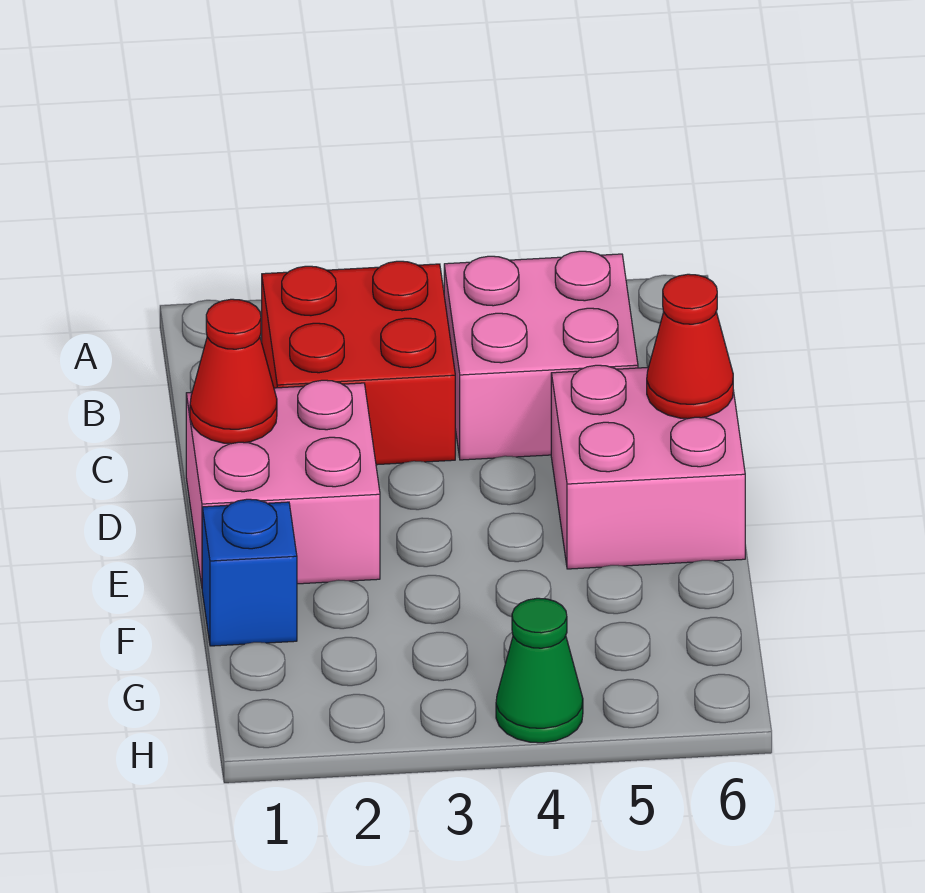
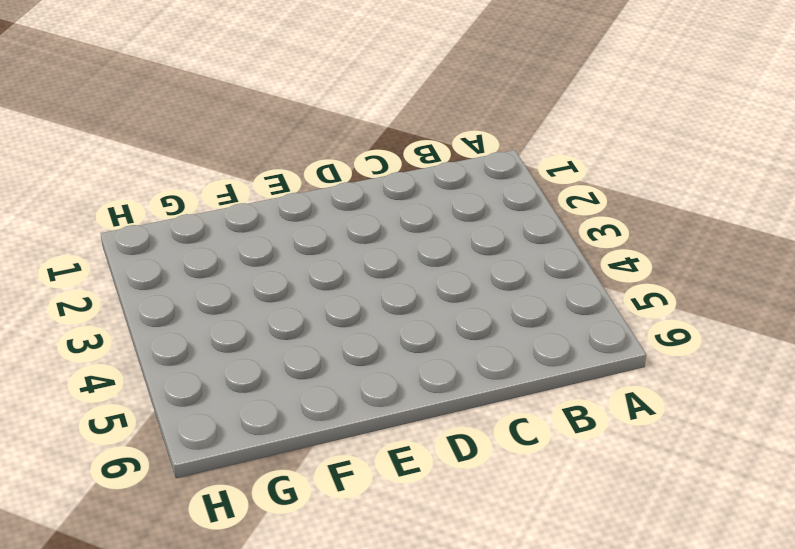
none -> red brick B2:C3 level 1
none -> pink brick B4:C5 level 1

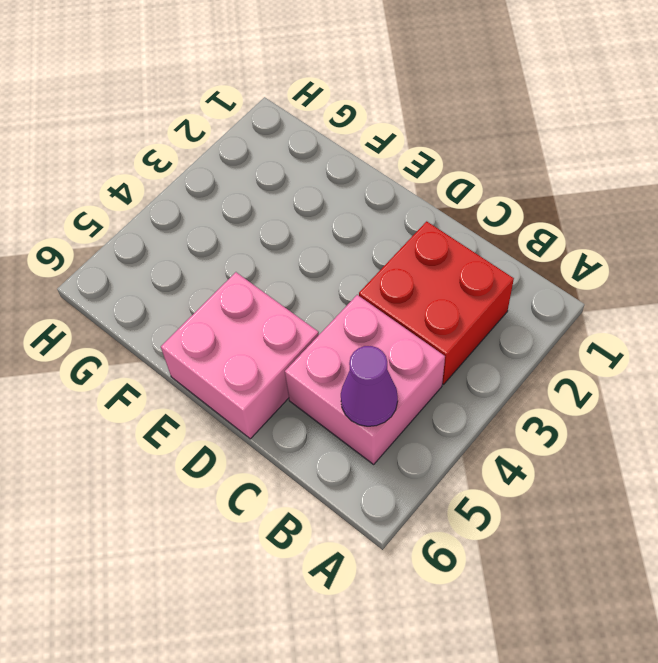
purple cone B5 level 2 -> none
none -> pink brick D1:E2 level 1
none -> blue brick F1 level 1

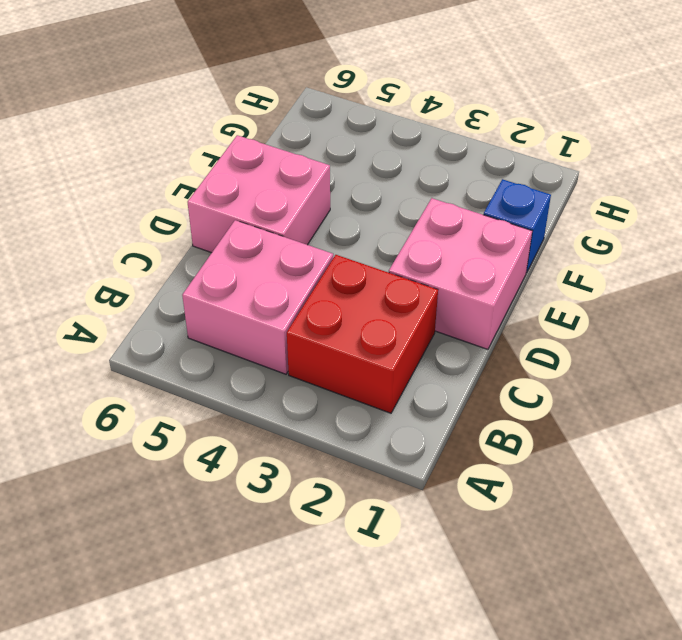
none -> green cone H4 level 1
none -> red cone D1 level 2

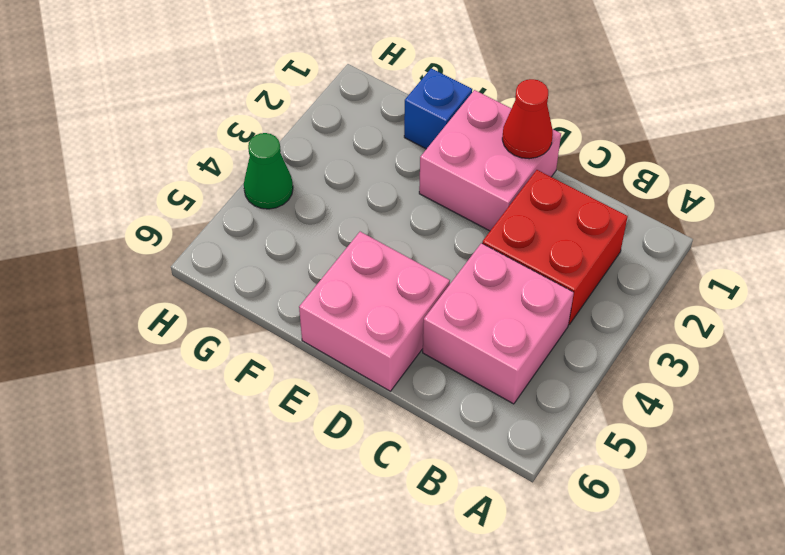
none -> red cone D6 level 2

